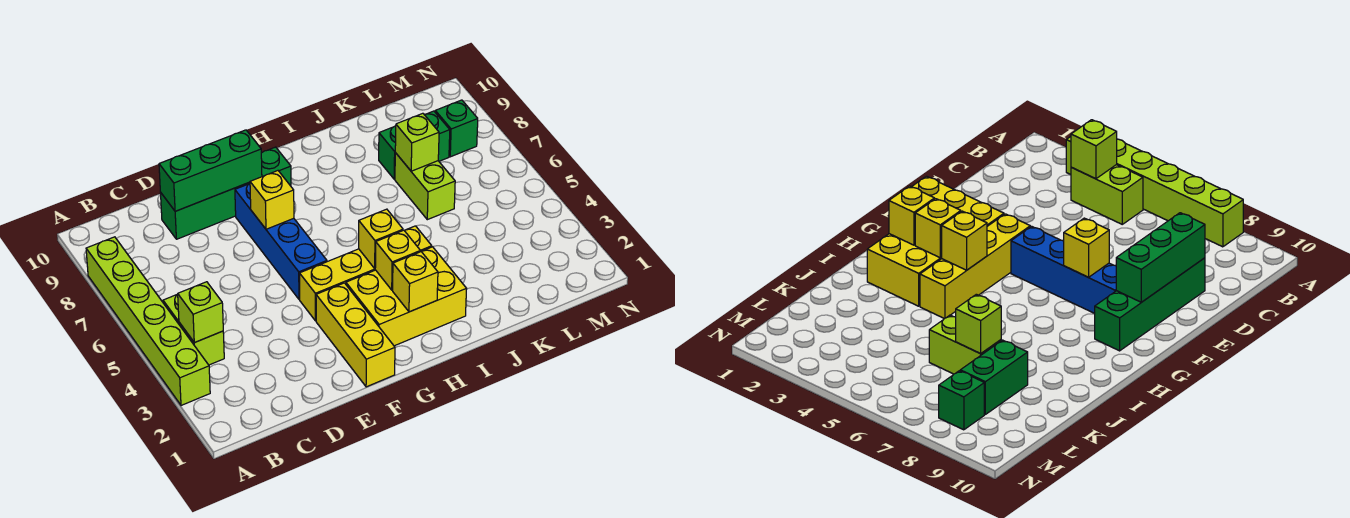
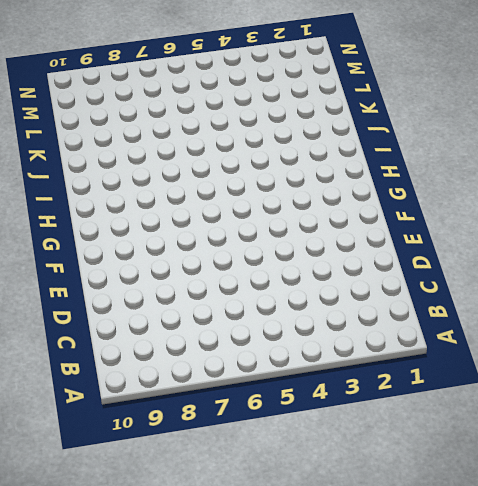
none -> lime brick A3:A8 level 1
none -> lime brick B4:B5 level 1
none -> green brick D9:G9 level 1

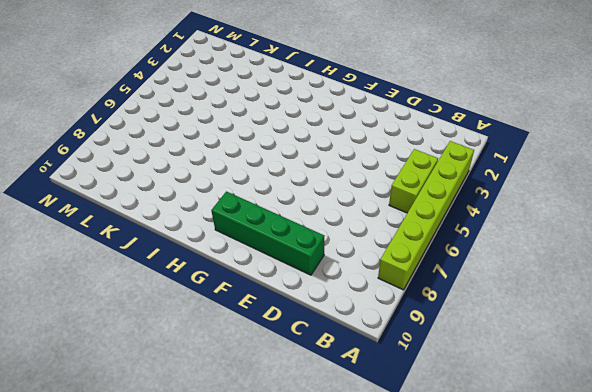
none -> yellow brick F1:F3 level 1
none -> yellow brick F4:I4 level 1
none -> blue brick F5:F8 level 1

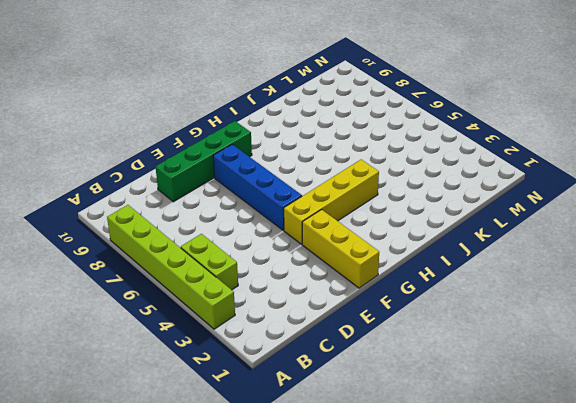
none -> yellow brick G2:I3 level 1
none -> lime brick K6:K7 level 1
none -> green brick K8:L8 level 1

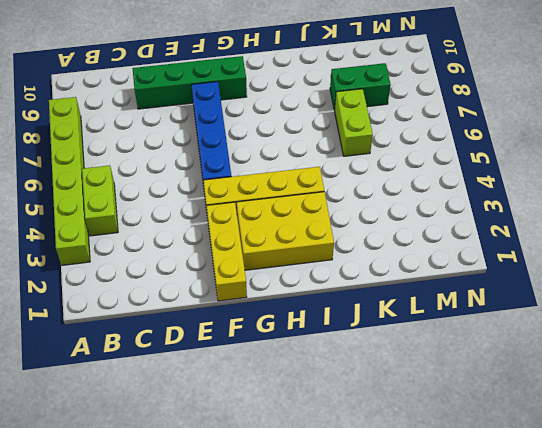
none -> green brick M8 level 1
none -> lime brick B4 level 2
none -> green brick D9:F9 level 2

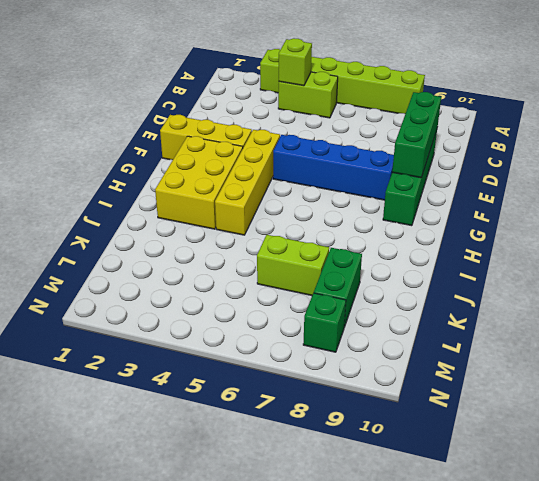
none -> yellow brick F7 level 2
none -> yellow brick H2 level 2
none -> yellow brick H3 level 2

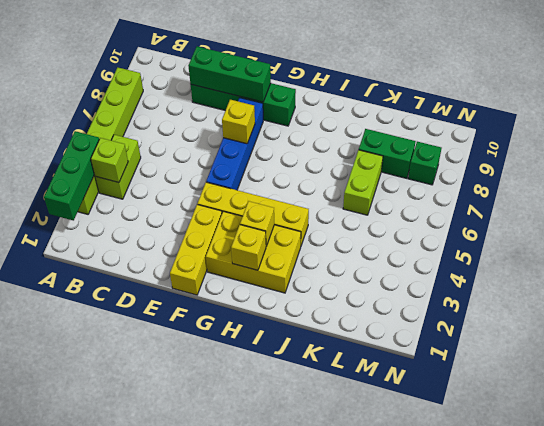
green brick A2:A4 level 2 -> none
none -> yellow brick H4 level 2
none -> lime brick K7 level 2

